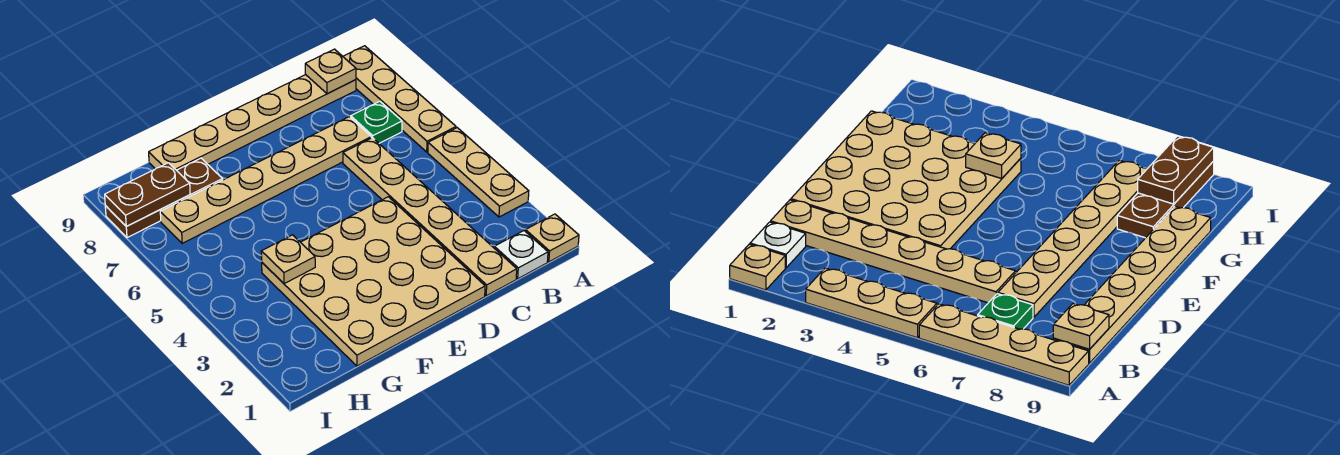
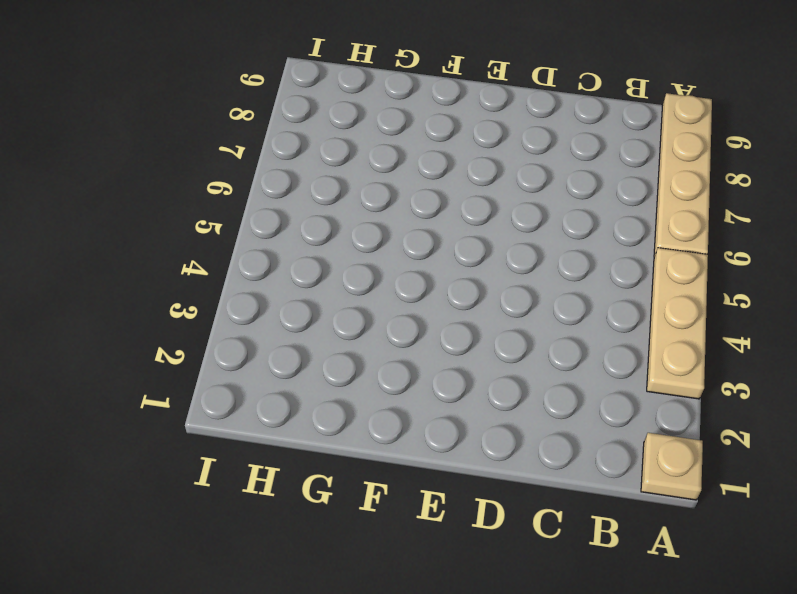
none -> white plate B1 level 1
none -> green plate B7 level 1
none -> tan plate B9:G9 level 1

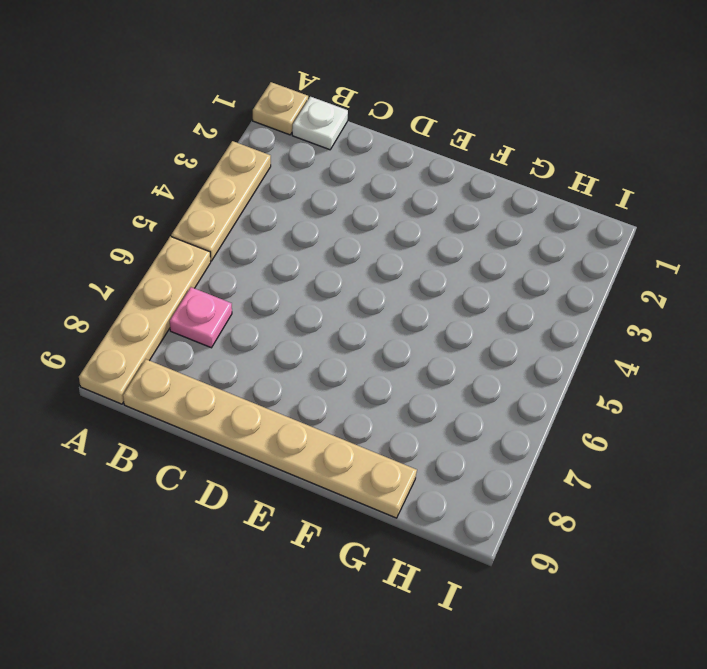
pink plate B7 level 1 -> green plate B7 level 1
none -> tan plate C1:C6 level 1
none -> tan plate C7:H7 level 1
none -> tan plate D1:G4 level 1

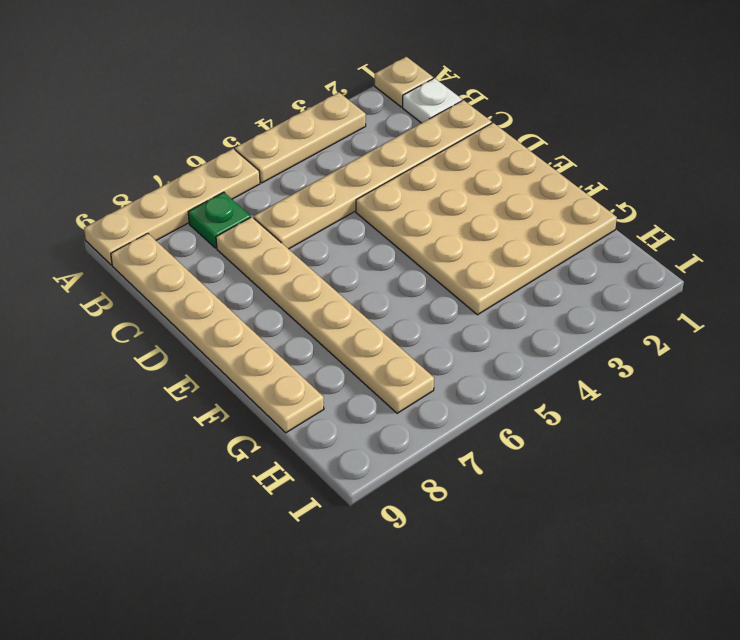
none -> brown plate G8:I8 level 1
none -> tan plate B9 level 2
none -> tan plate G4 level 2

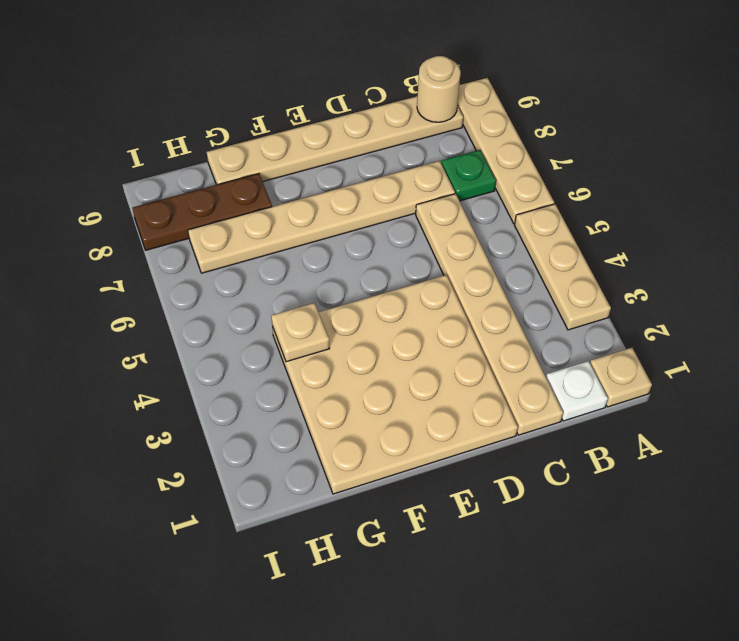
tan round brick B9 level 2 -> tan plate B9 level 2
none -> brown plate H8:I8 level 2

